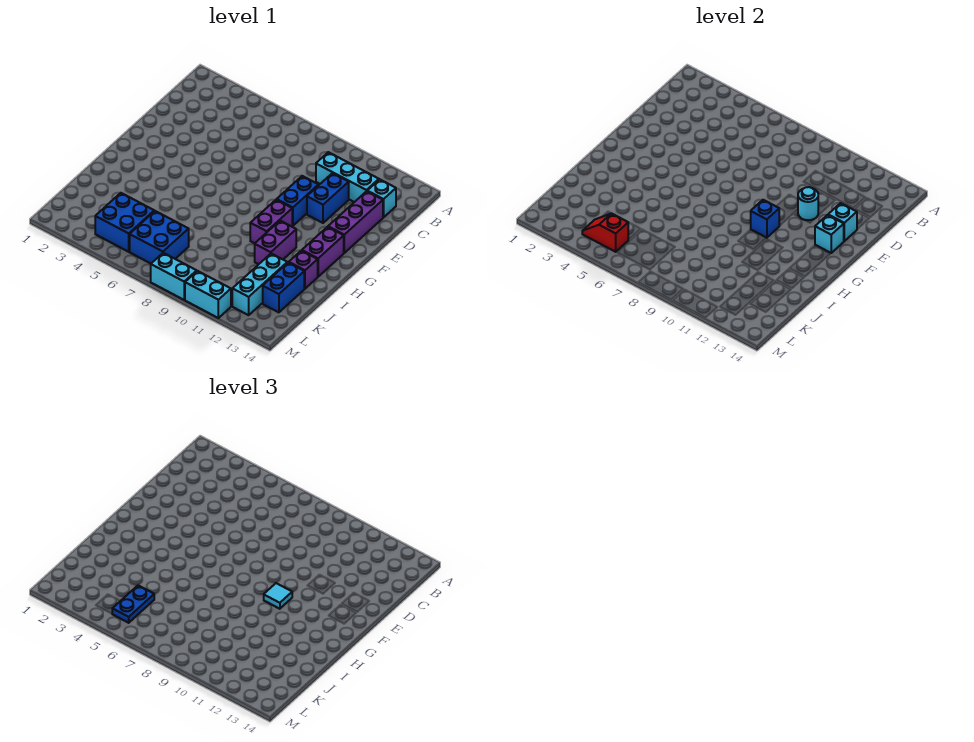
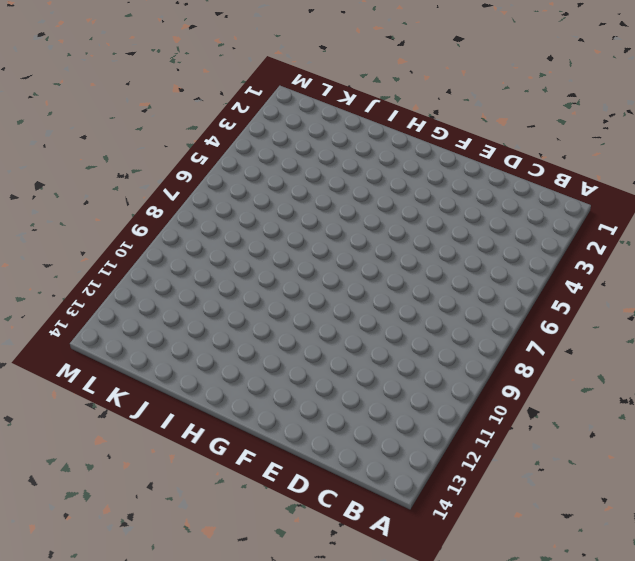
none -> cyan brick C10:C12 level 1
none -> cyan brick C13 level 1
none -> blue brick D11:E11 level 1

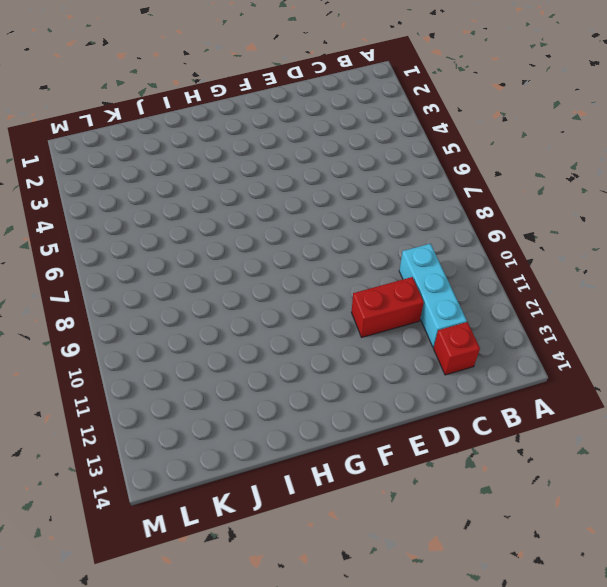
red brick C13 level 1 -> cyan brick C13 level 1
red brick D11:E11 level 1 -> blue brick D11:E11 level 1
none -> purple brick D13:F13 level 1
none -> blue brick E10:F10 level 1
none -> purple brick G10:H10 level 1

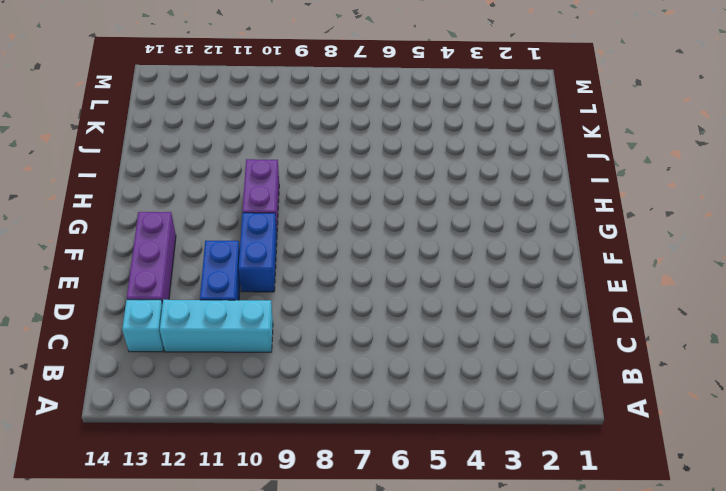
none -> purple brick G13:H13 level 1
none -> purple brick H11:I11 level 1
none -> purple brick I13 level 1

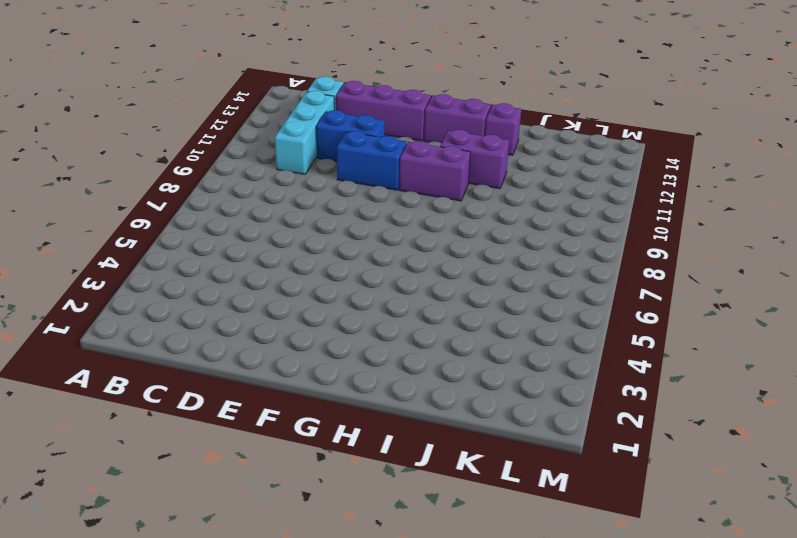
none -> cyan brick J12:L12 level 1
none -> blue brick J13:K13 level 1
none -> blue brick K4:L5 level 1

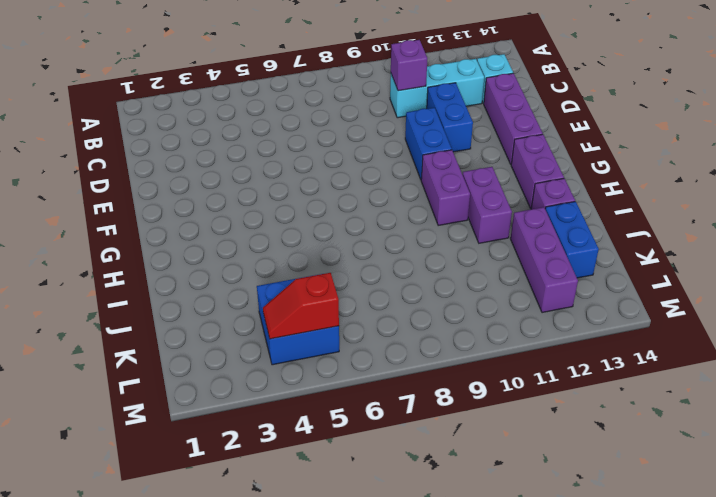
purple brick C10 level 2 -> none
purple brick J12:L12 level 1 -> cyan brick J12:L12 level 1
none -> blue brick K6:L7 level 1
none -> cyan brick M8:M9 level 1
none -> cyan brick M10:M11 level 1

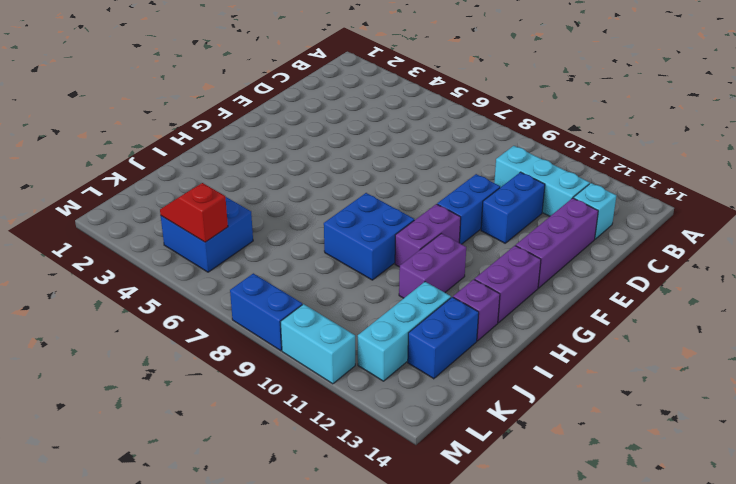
blue brick H8:I9 level 1 -> blue brick K6:L7 level 1
blue brick M8:M9 level 1 -> cyan brick M8:M9 level 1
none -> cyan round brick E11 level 2
none -> cyan brick E13 level 2
none -> cyan brick F13 level 2

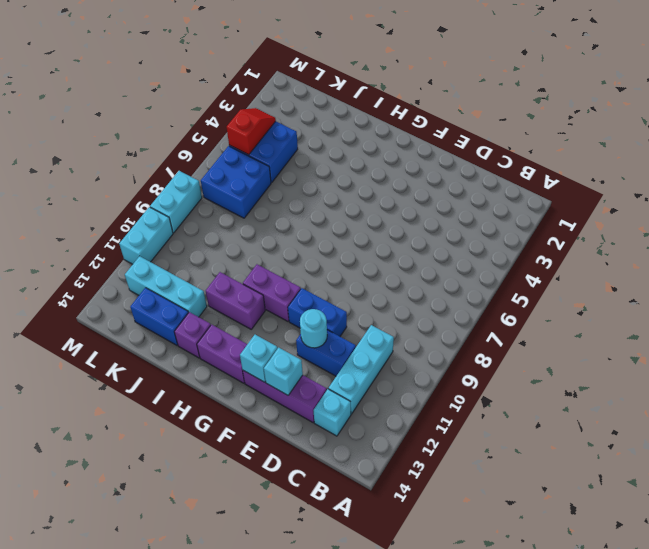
none -> blue brick G10 level 2
none -> cyan tile G10 level 3
none -> blue plate K5:L5 level 3

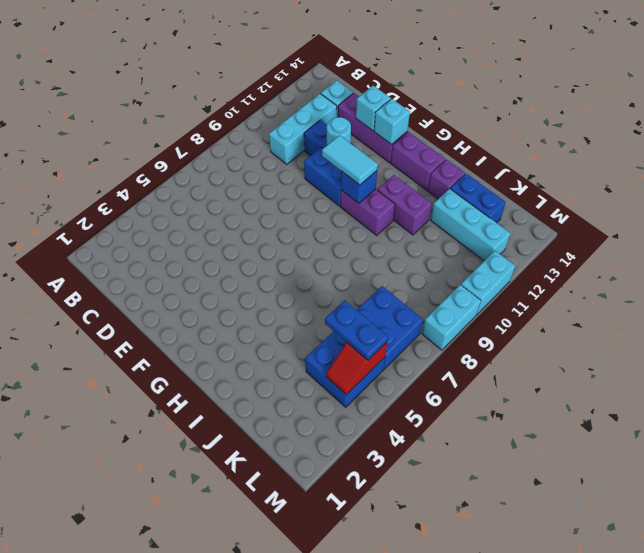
cyan tile F10:G10 level 3 -> cyan tile G10 level 3

